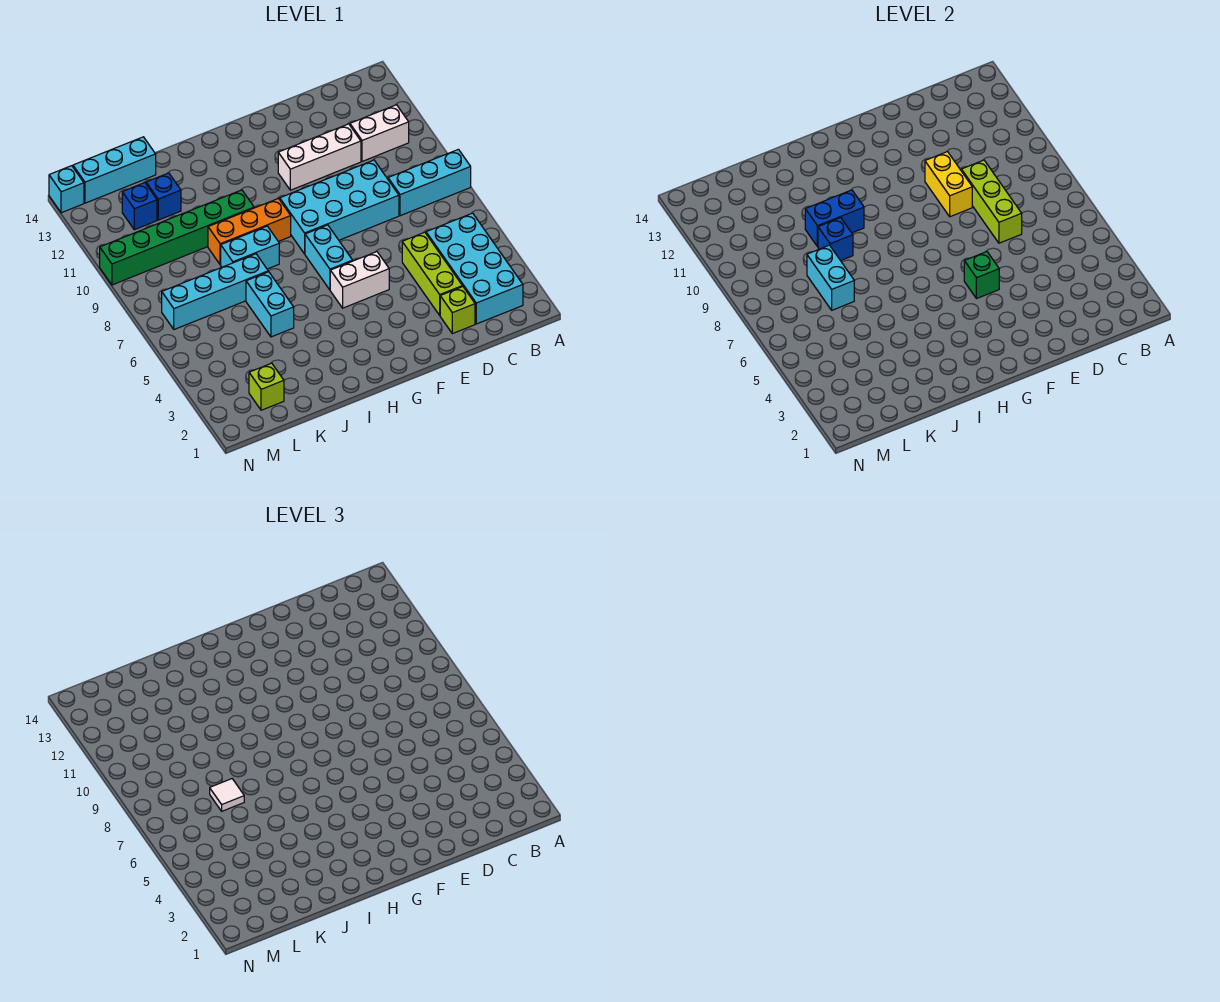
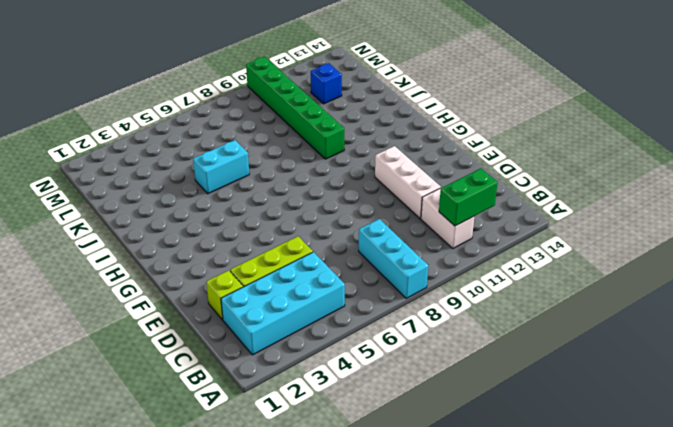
green brick B11:B12 level 2 -> none
none -> cyan brick D8:G9 level 1
none -> white brick F5:G5 level 1
none -> cyan brick G6:G7 level 1

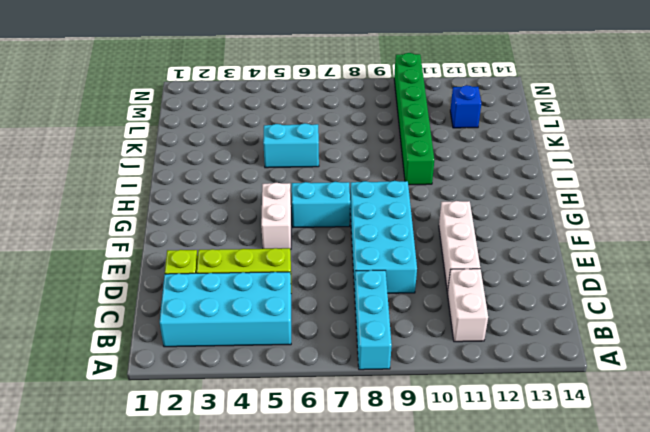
none -> orange brick H9:J9 level 1
none -> cyan brick I8:J8 level 1
none -> cyan brick J7:M7 level 1

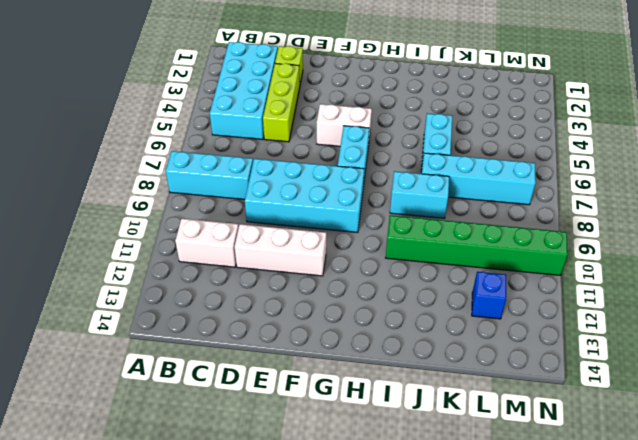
none -> orange brick H9:J9 level 1
none -> blue brick K12 level 1
none -> cyan brick K14:M14 level 1

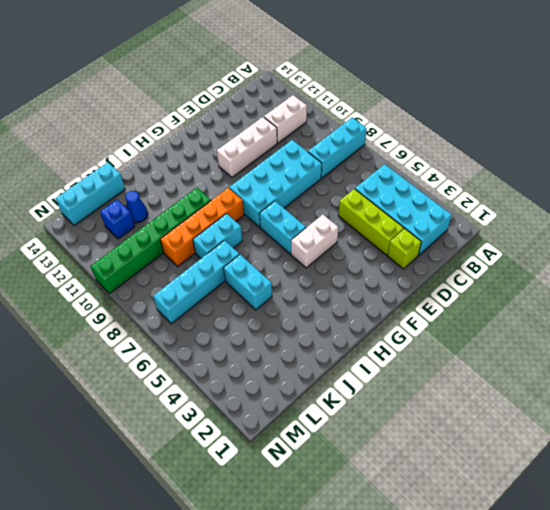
orange brick H9:K9 level 1 -> orange brick H9:J9 level 1
blue cone K12 level 1 -> blue brick K12 level 1
none -> lime brick L2 level 1
none -> cyan brick N14 level 1
none -> lime brick D7:D9 level 2

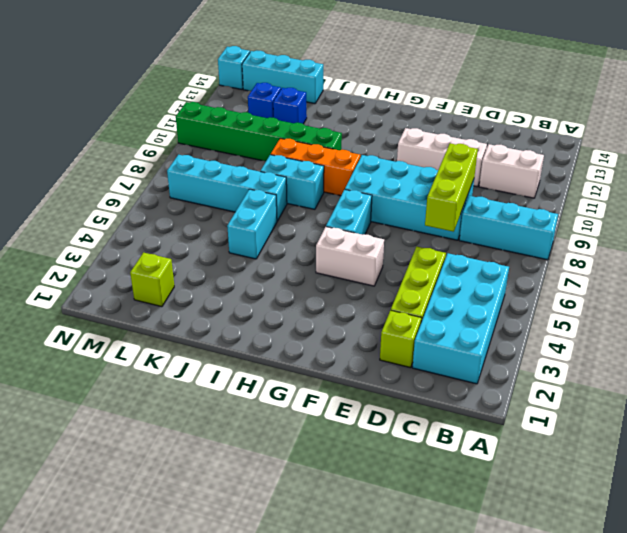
none -> yellow brick E9:E10 level 2
none -> green brick F5 level 2
none -> blue brick I10:J10 level 2

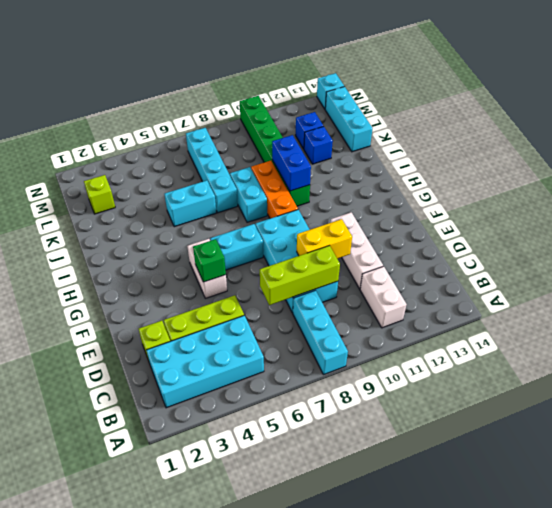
none -> blue brick J9 level 2
none -> cyan brick K7:K8 level 2
none -> white tile K7 level 3

